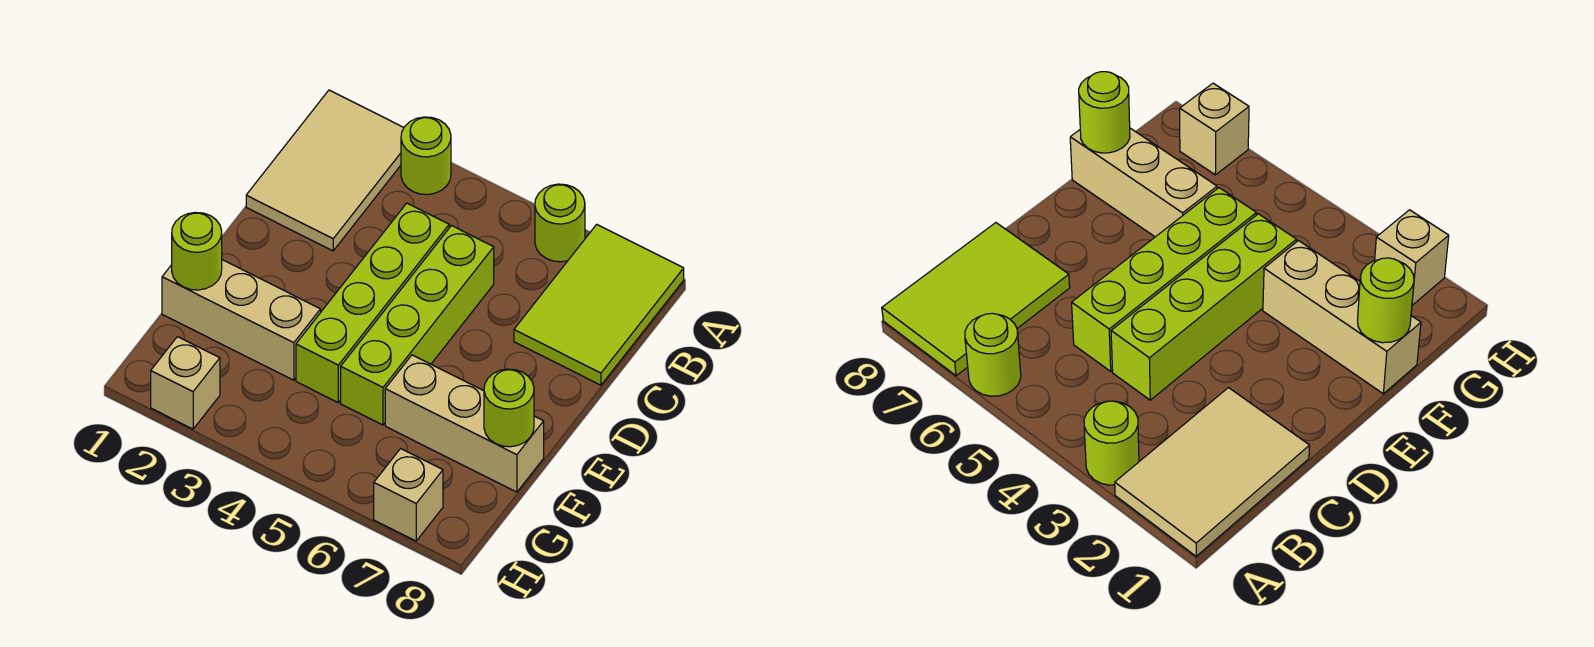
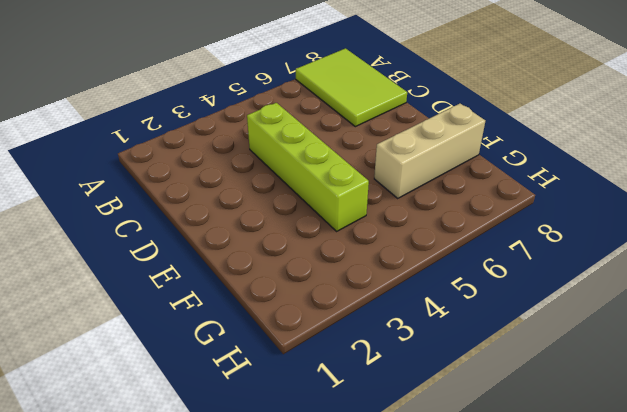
none -> tan tile A1:C2 level 1
none -> lime round brick A3 level 1
none -> lime round brick A6 level 1

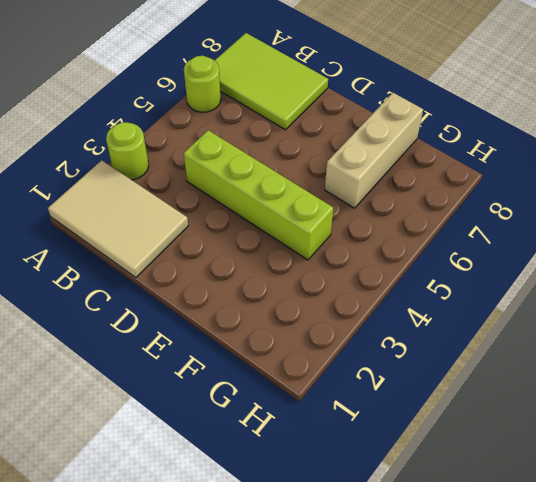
none -> lime brick C5:F5 level 1
none -> tan brick F1:F3 level 1
none -> tan brick H2 level 1

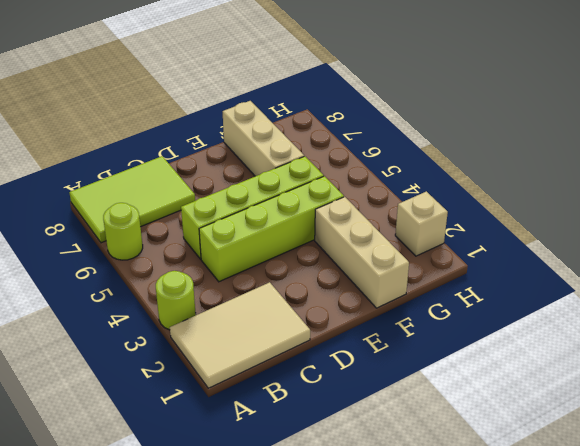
none -> tan brick H7 level 1
none -> lime round brick F1 level 2
none -> lime round brick F8 level 2

